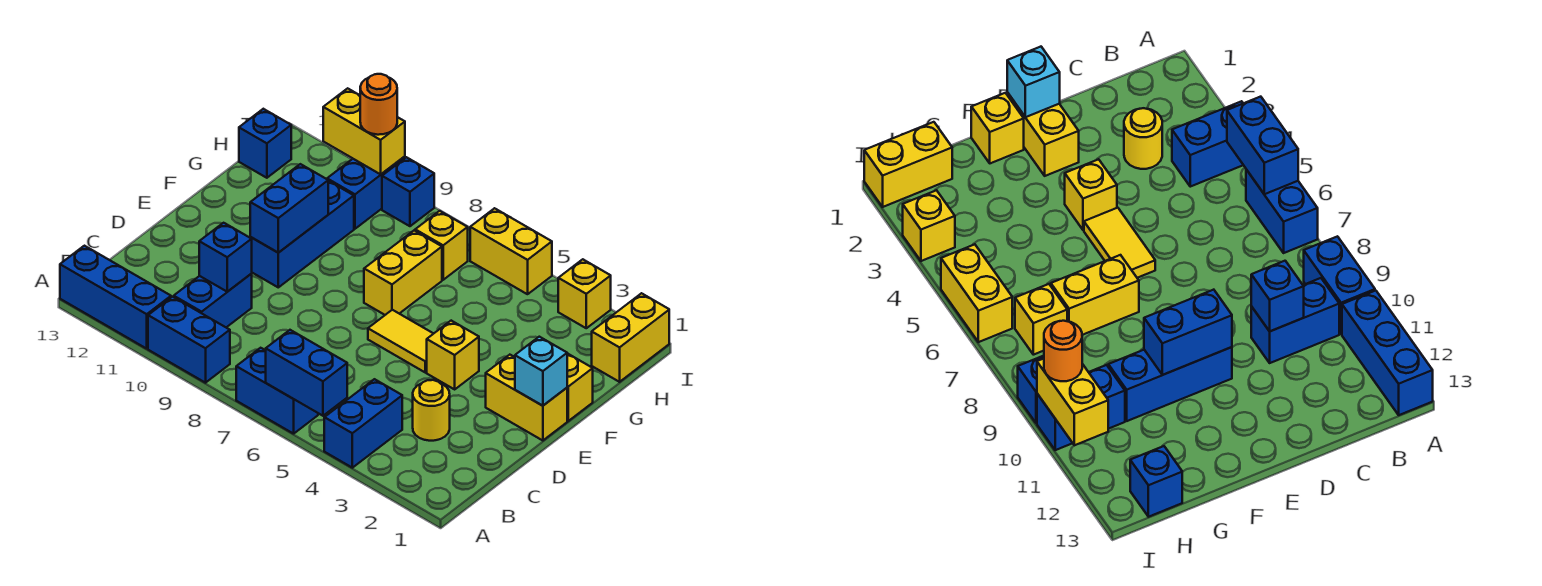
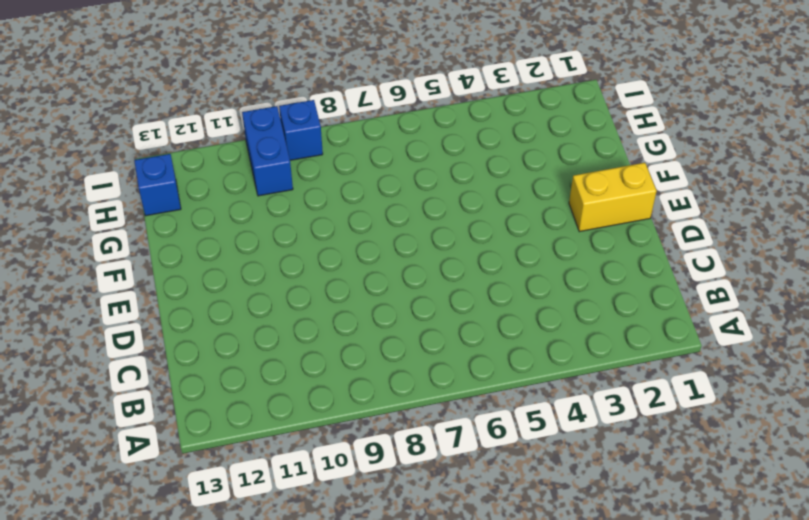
none -> blue brick A4:B4 level 1
none -> blue brick A6:A7 level 1
none -> blue brick A9:A10 level 1

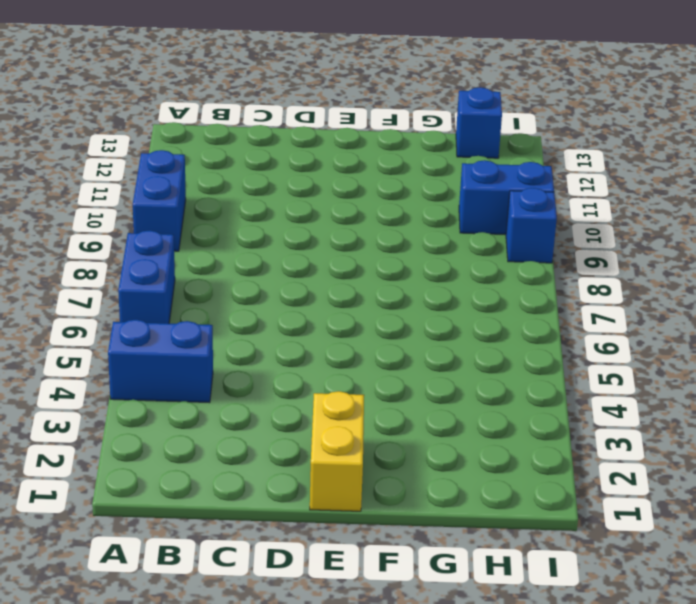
none -> blue brick A11:A13 level 1
none -> blue brick B10:C10 level 1
none -> yellow round brick C3 level 1

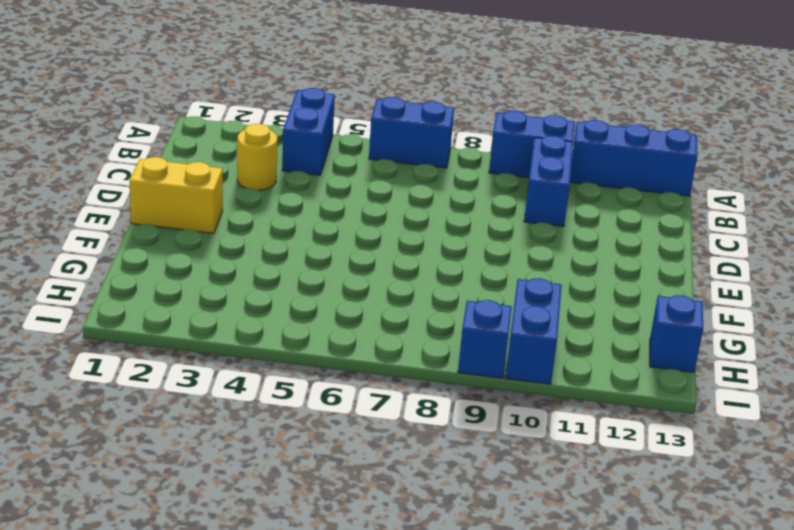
none -> yellow brick E4 level 1
none -> yellow tile E5:E6 level 1
none -> blue brick E10:G10 level 1

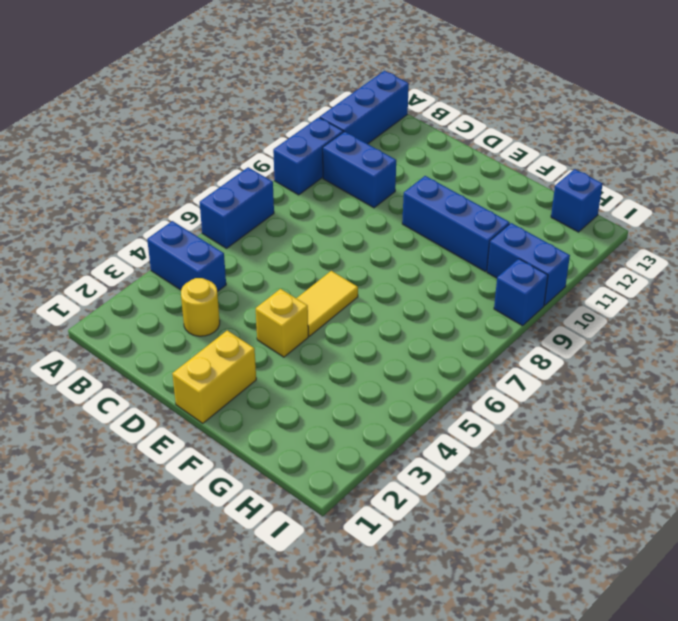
none -> yellow brick F1 level 1
none -> yellow brick F7:G7 level 1
none -> yellow brick H1:I1 level 1

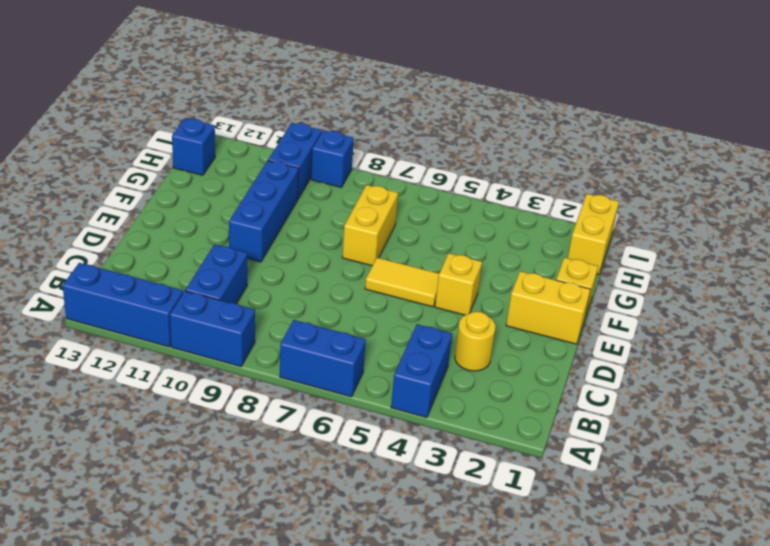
none -> yellow brick H7 level 1
none -> yellow brick I3 level 1
none -> yellow brick I5:I6 level 1

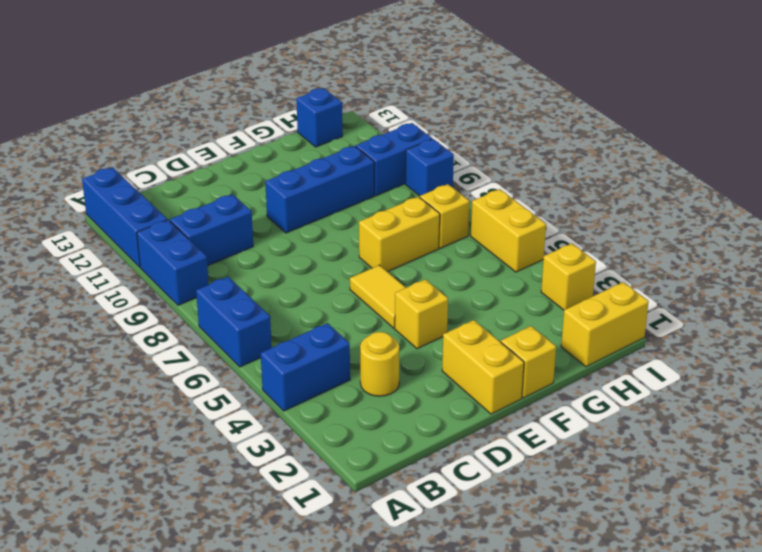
none -> blue brick A5:A6 level 2
none -> blue brick C10 level 2
none -> cyan brick E1 level 2

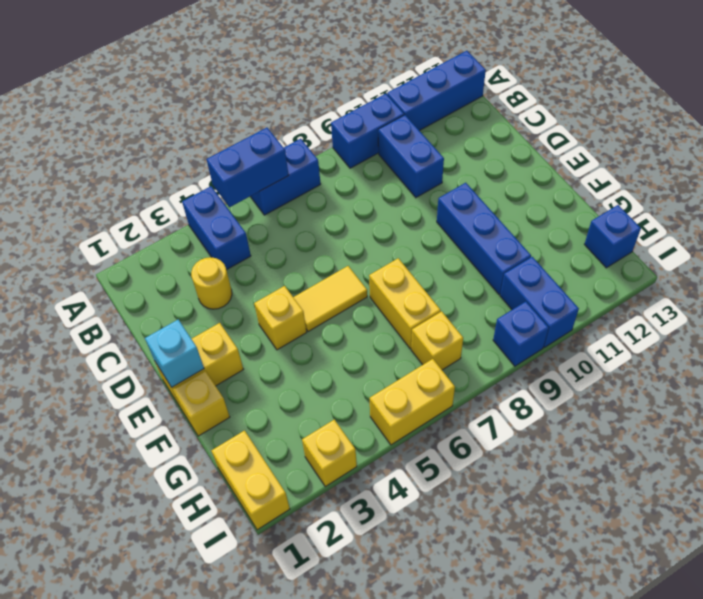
none -> blue brick C10 level 2
none -> blue brick E10:F10 level 2
none -> yellow brick I10:I11 level 2

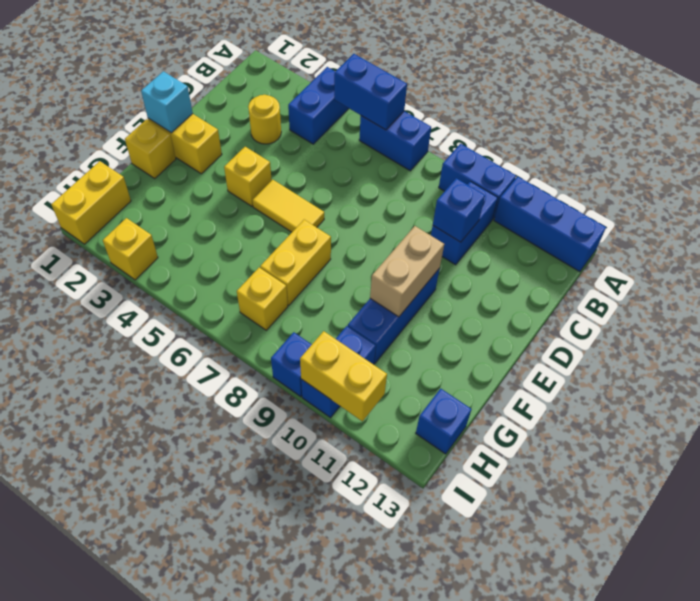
tan brick E10:F10 level 2 -> blue brick E10:F10 level 2
none -> yellow brick I5:I6 level 1
none -> orange round brick I10 level 3

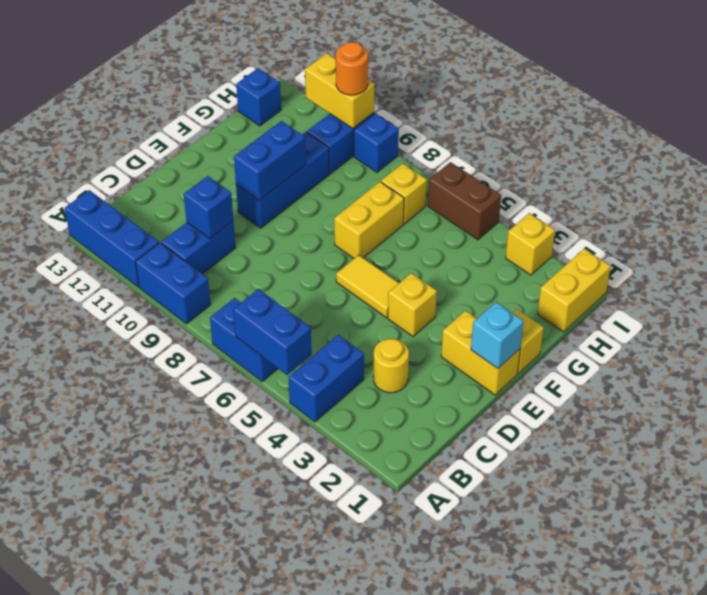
brown brick I5:I6 level 1 -> yellow brick I5:I6 level 1

